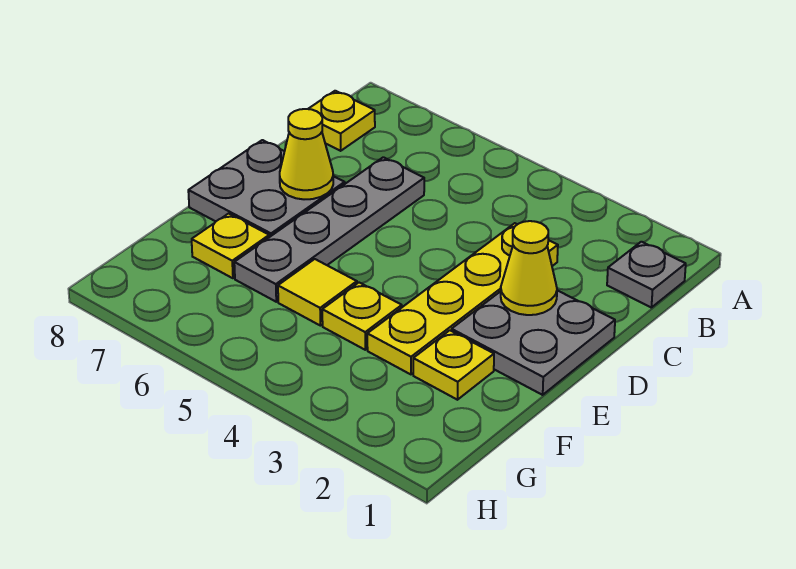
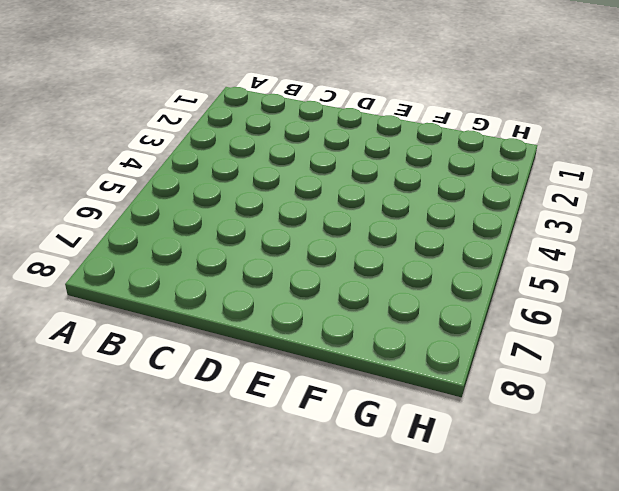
none -> grey plate B1 level 1
none -> yellow plate B8 level 1
none -> yellow plate C3:F3 level 1

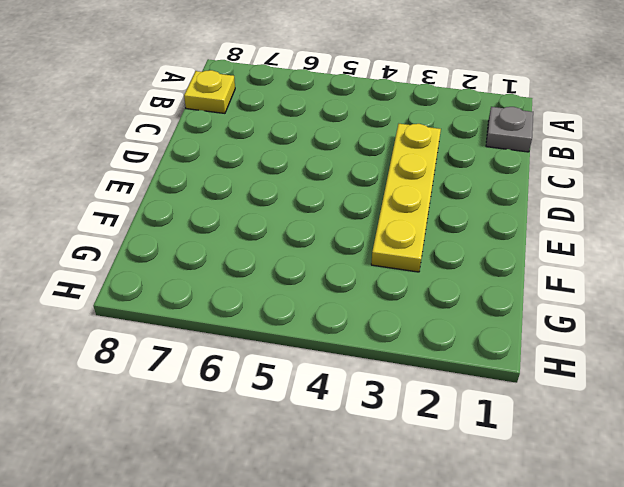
none -> grey plate C6:F6 level 1
none -> grey plate D1:E2 level 1
none -> grey plate D7:E8 level 1

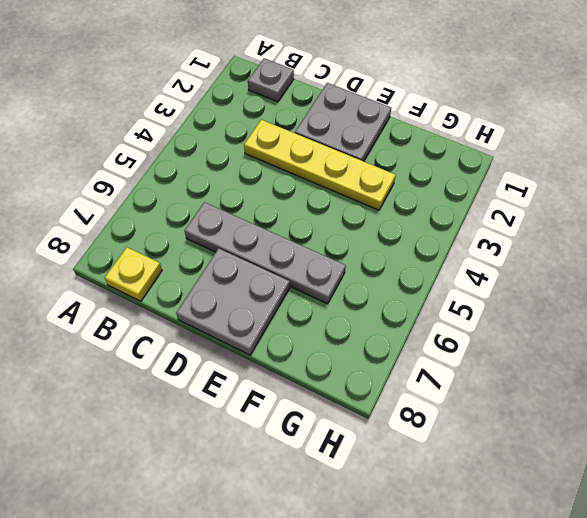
none -> yellow plate F2 level 1
none -> yellow plate F4 level 1
none -> yellow tile F5 level 1

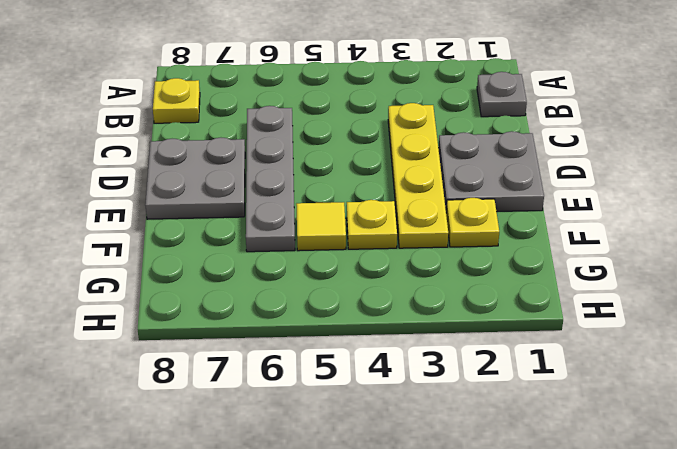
none -> yellow plate F7 level 1
none -> yellow cone D2 level 2
none -> yellow cone D7 level 2

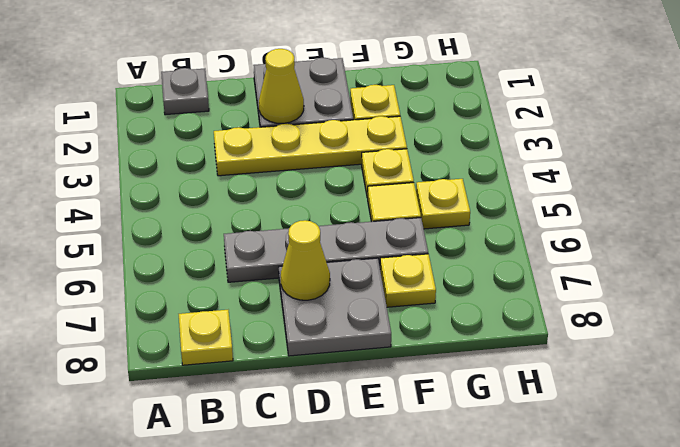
yellow plate G5 level 1 -> none

